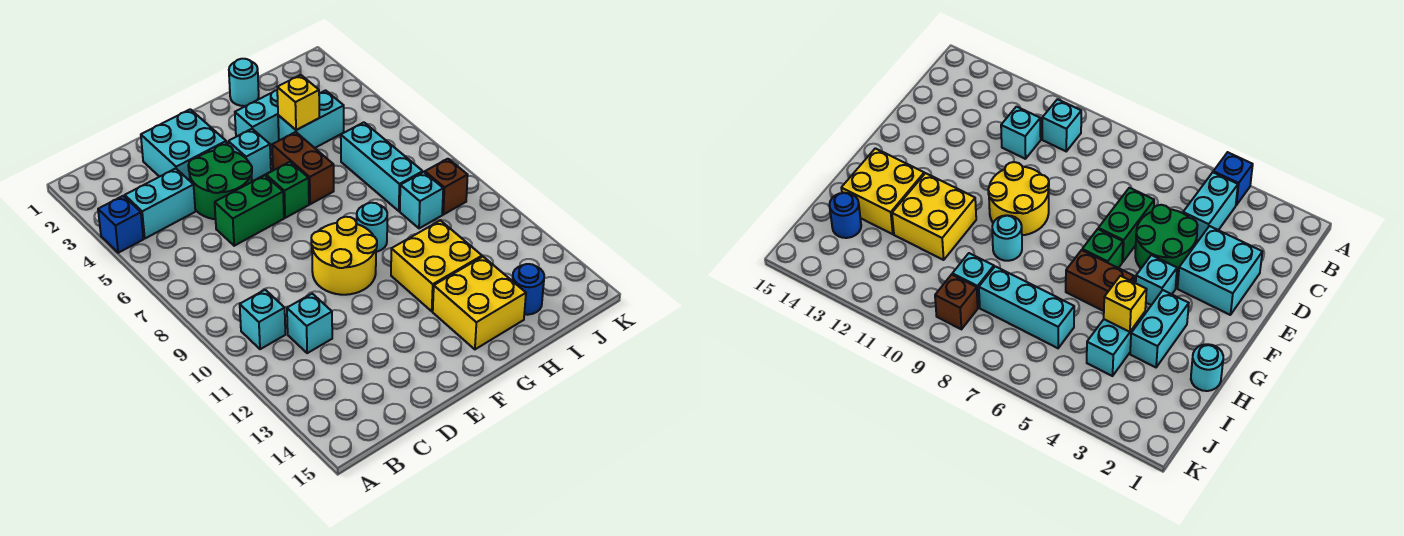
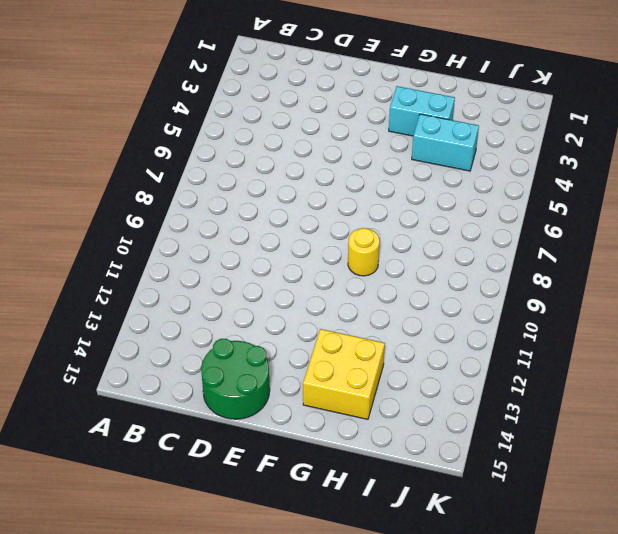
green round brick D14:E15 level 1 -> green round brick D4:E5 level 1
yellow round brick G9 level 1 -> cyan round brick G9 level 1
none -> blue brick A4 level 1
none -> cyan brick B4:C4 level 1
none -> cyan brick B10 level 1

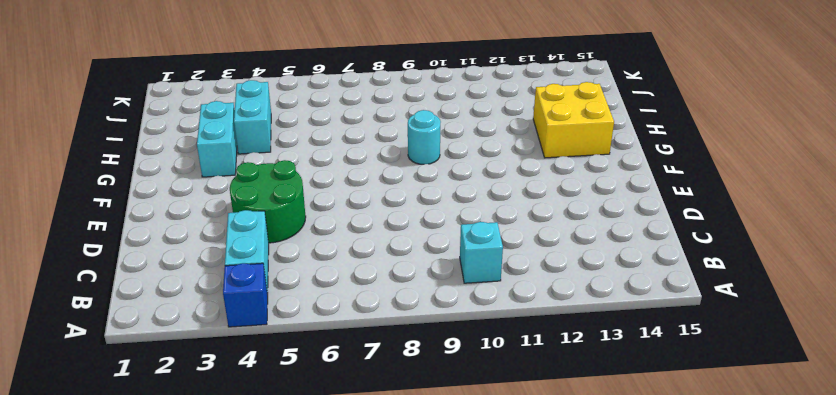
none -> cyan brick C11 level 1
none -> cyan brick D2:E3 level 1
none -> green brick D6:E6 level 1

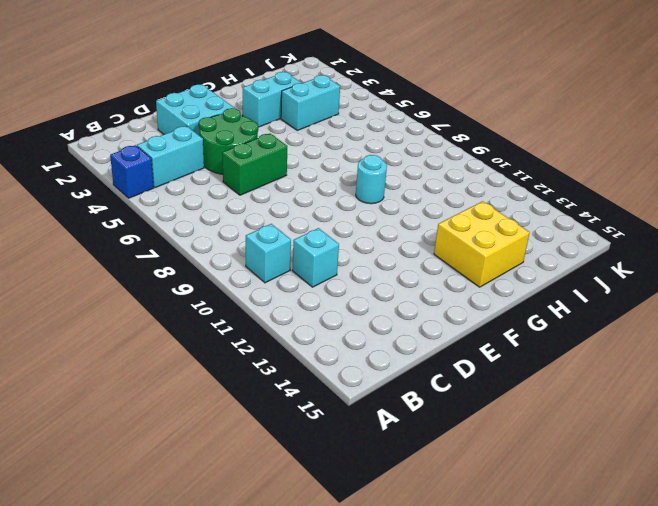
none -> yellow round brick E9:F10 level 1
none -> cyan brick F4 level 1
none -> green brick F6 level 1

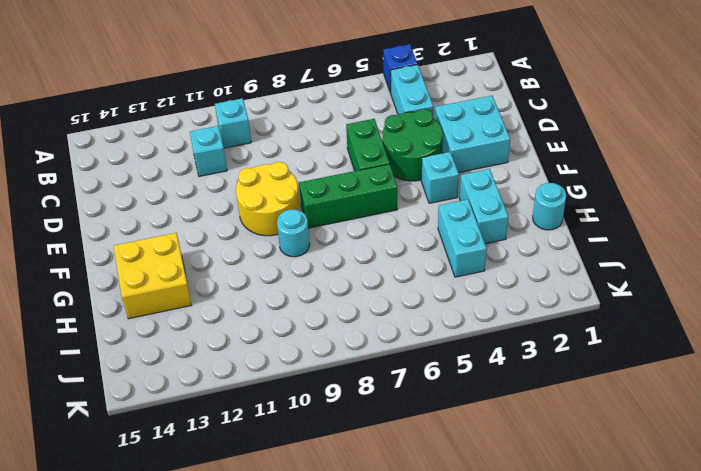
green brick F6:F8 level 1 -> green brick F6 level 1
none -> brown brick G5:G6 level 1
none -> yellow brick G11:H12 level 1
none -> cyan brick I6:I8 level 1

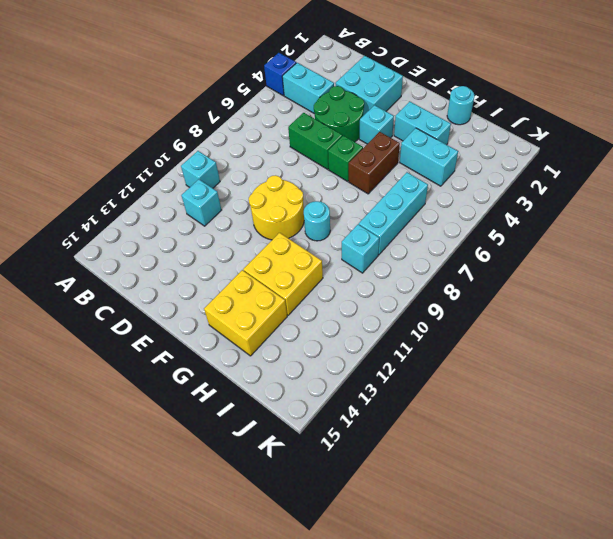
none -> blue round brick I14 level 1
none -> brown brick J9 level 1
none -> yellow brick H4 level 2

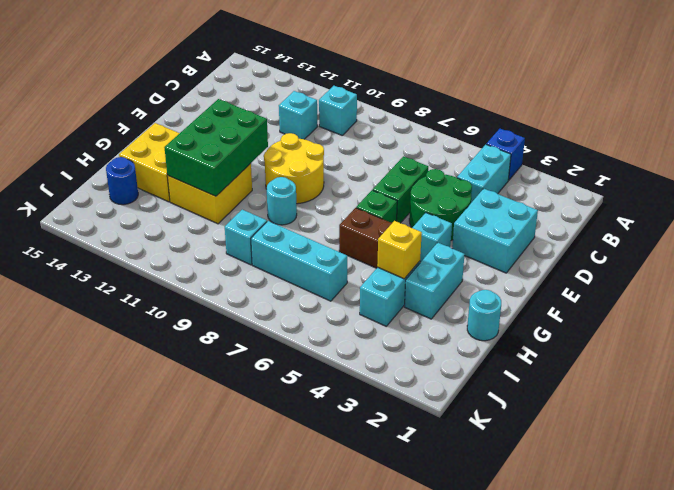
green brick F11:H12 level 2 -> none
none -> brown brick J9 level 1

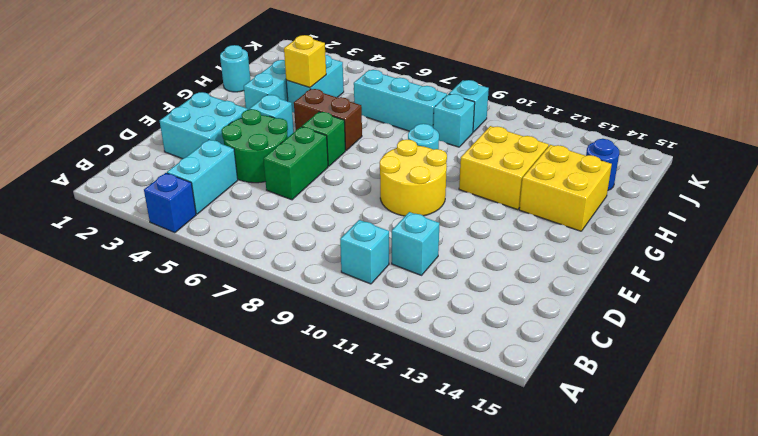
cyan brick J9 level 1 -> brown brick J9 level 1

